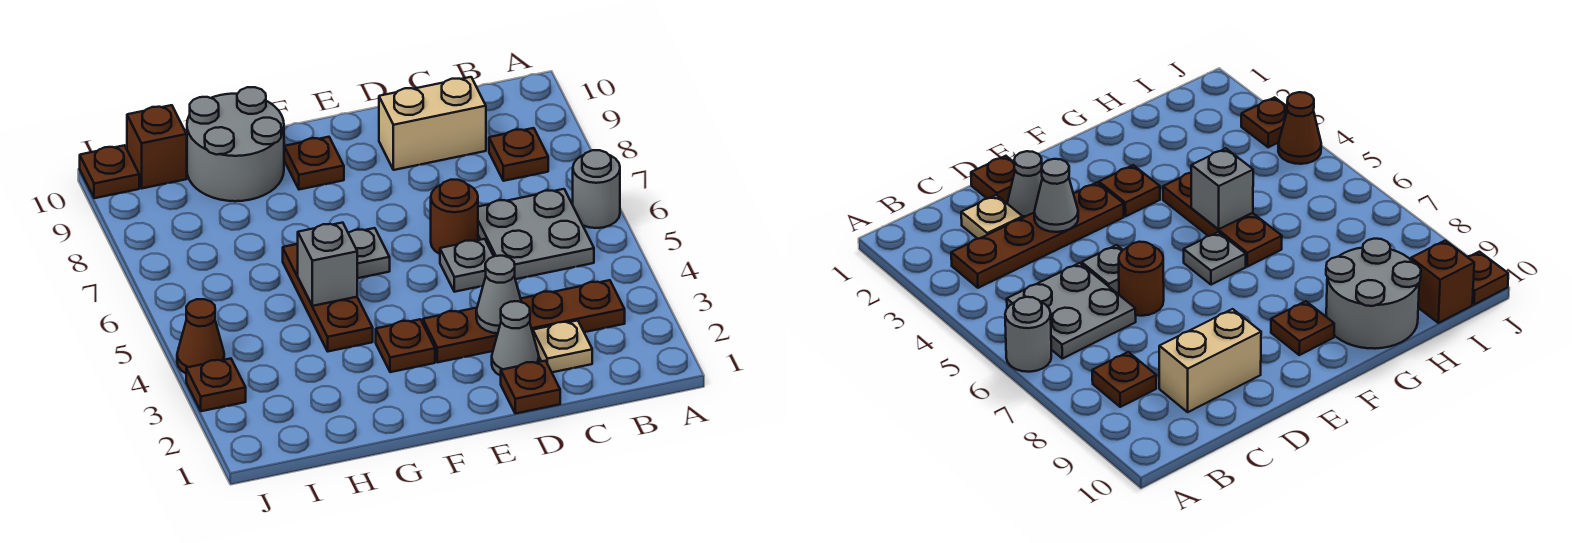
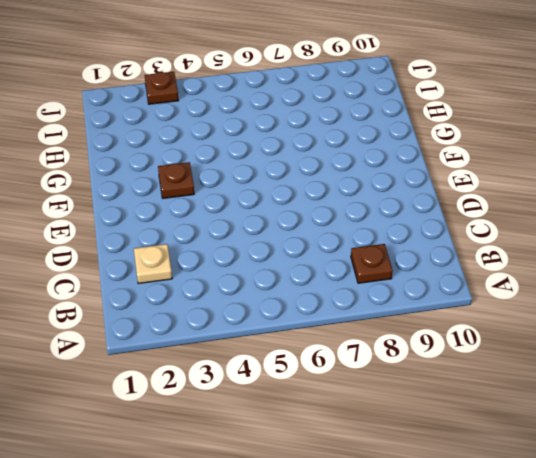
none -> grey round brick A6 level 1
none -> brown plate B3:E3 level 1
none -> grey plate B5:C6 level 1

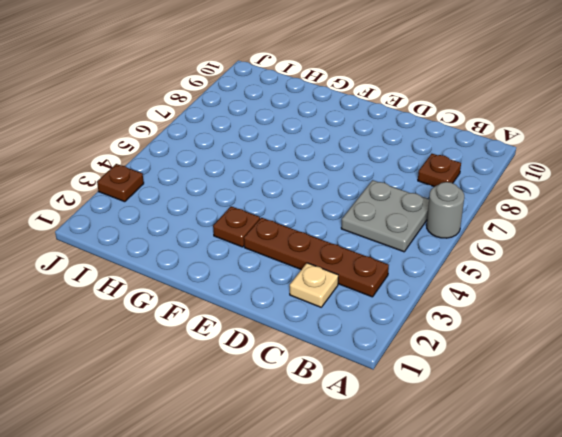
none -> tan brick C9:D9 level 1
none -> brown plate D1 level 1
none -> grey cone D2 level 1

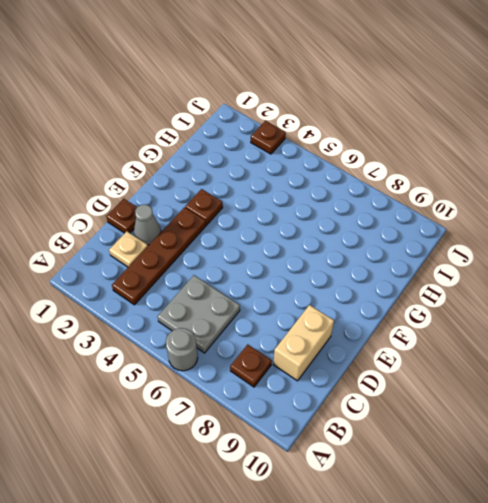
none -> grey plate D5 level 1
none -> brown round brick D6 level 1
none -> grey plate F6 level 1

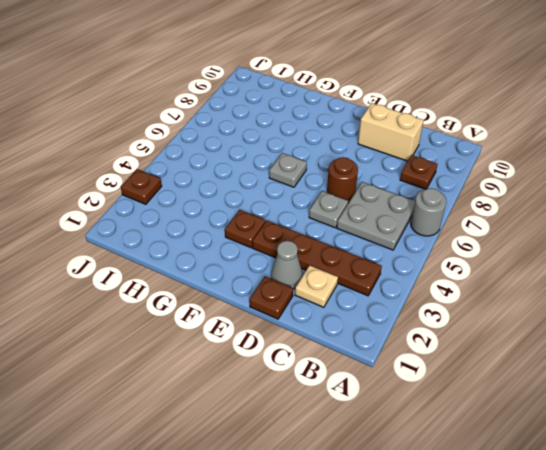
none -> brown plate F9 level 1
none -> brown plate G4:G6 level 1
none -> grey round brick G9:H10 level 1

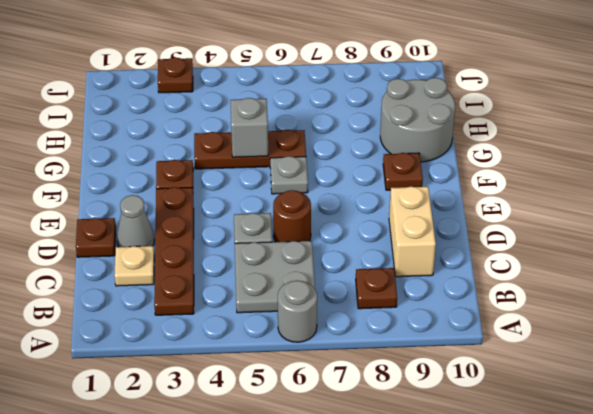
none -> brown brick I10 level 1
none -> brown cone J4 level 1
none -> brown plate J10 level 1

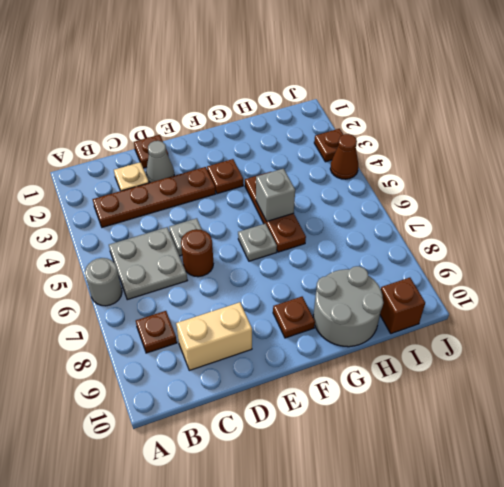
none -> brown plate J10 level 1
none -> grey cone D3 level 2

